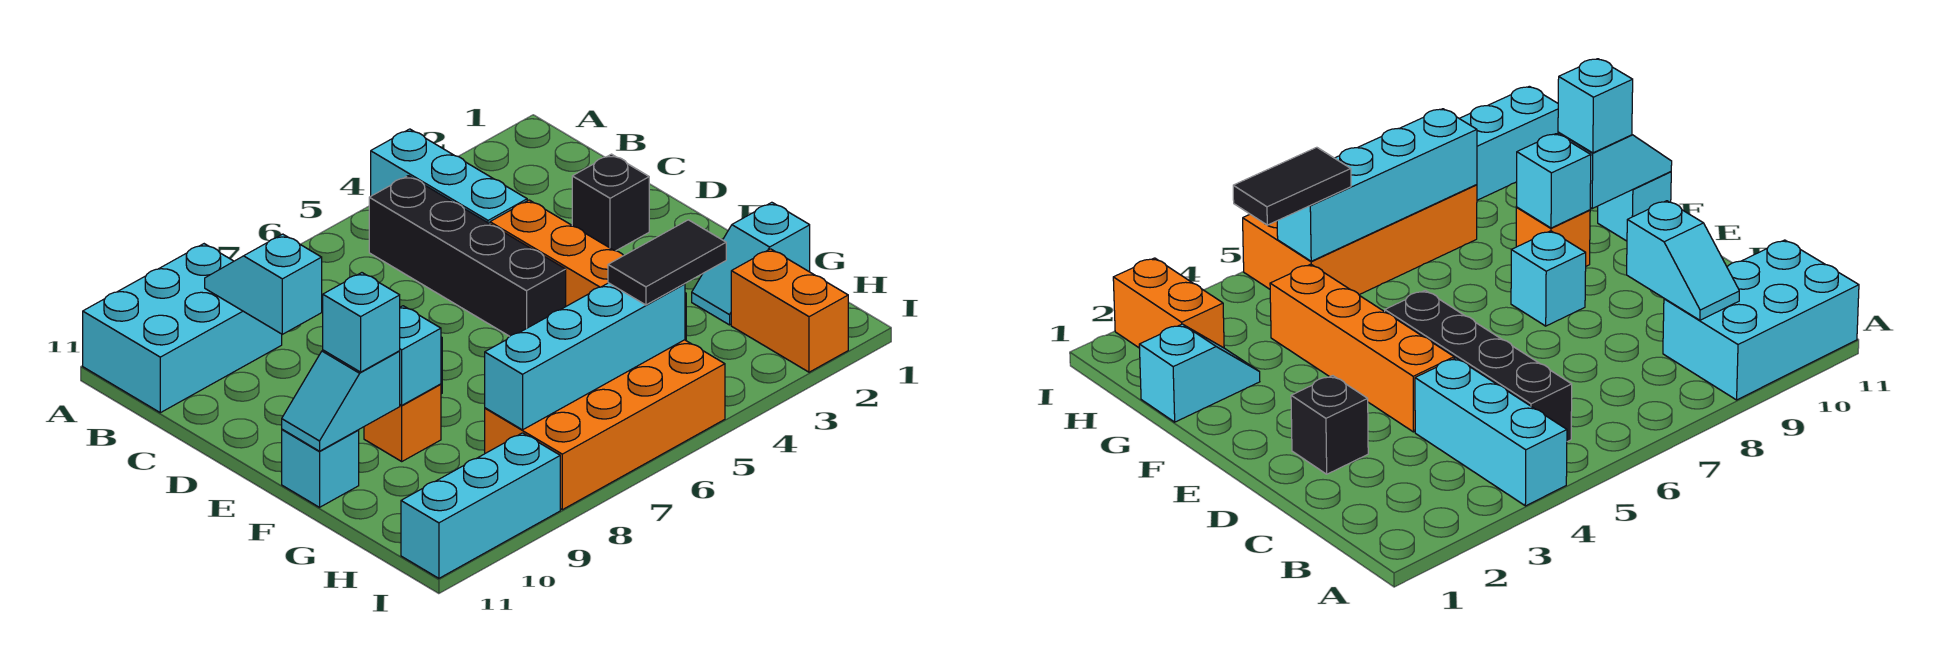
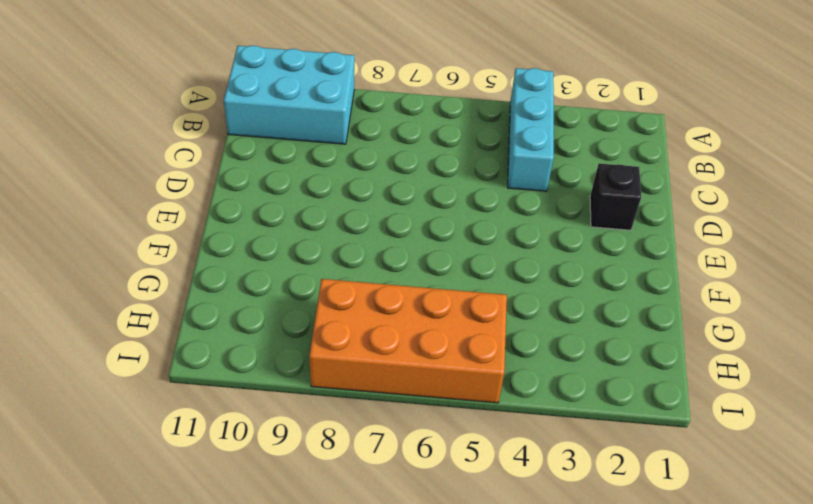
none -> black brick B5:E5 level 1
none -> orange brick D4:G4 level 1
none -> cyan brick E8 level 1

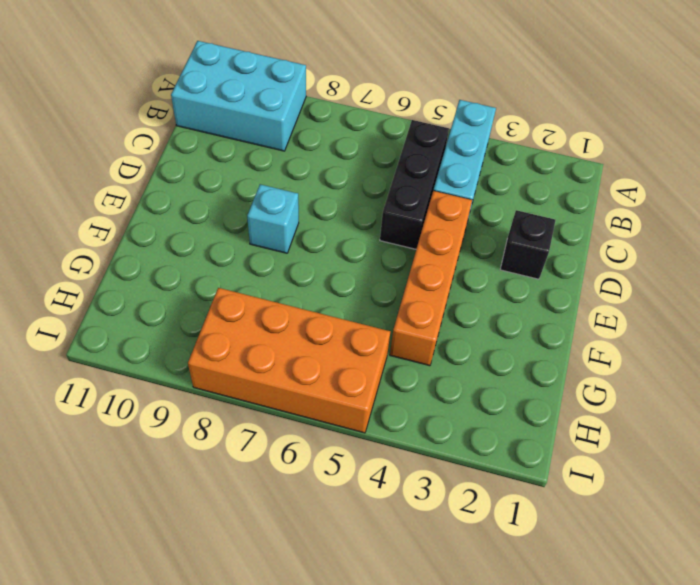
black brick B5:D5 level 1 -> black brick B5:E5 level 1
none -> orange brick F9 level 1
none -> cyan brick F11 level 1
none -> cyan slope G1:G2 level 1 top 1

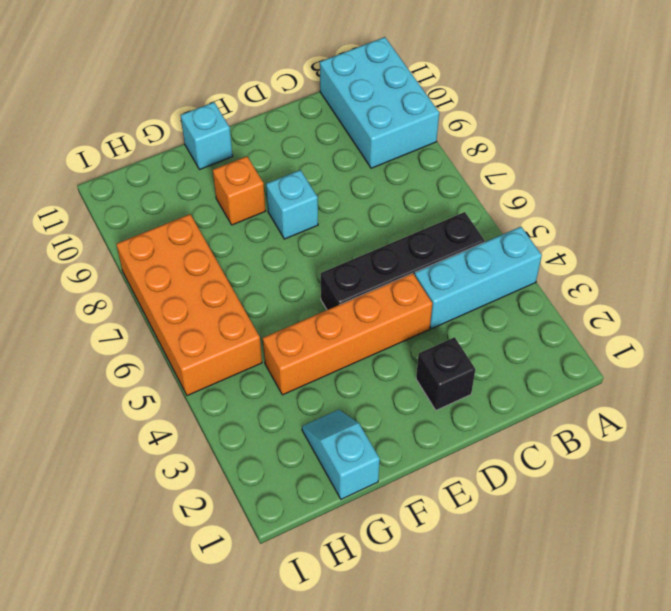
none -> orange brick H2:I2 level 1
none -> cyan brick I9:I11 level 1
none -> cyan slope B9:C9 level 2 top C

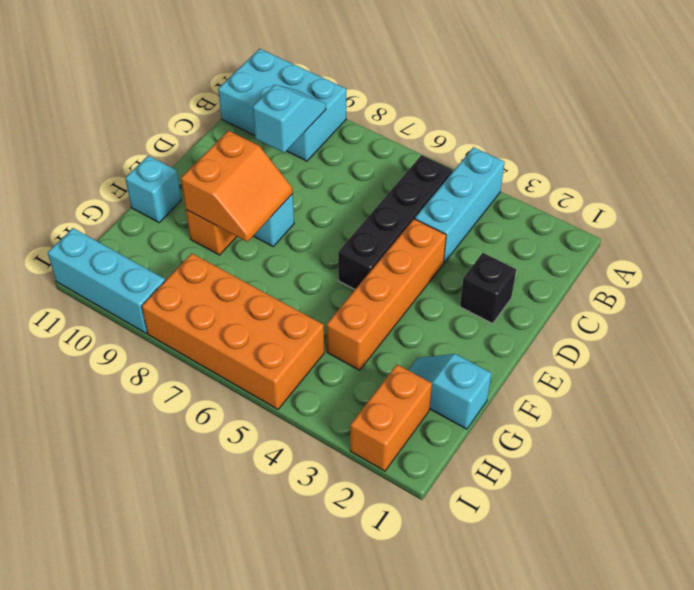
orange slope E8:F9 level 2 top 9 -> cyan brick F9 level 2
none -> cyan slope F10:F11 level 2 top 10
none -> cyan brick H5:H8 level 2
none -> cyan brick F10 level 3

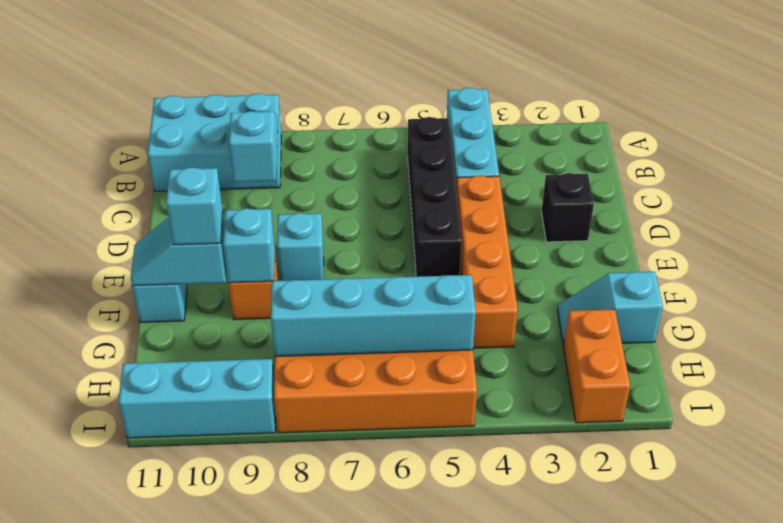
none -> black tile H4:H5 level 3

